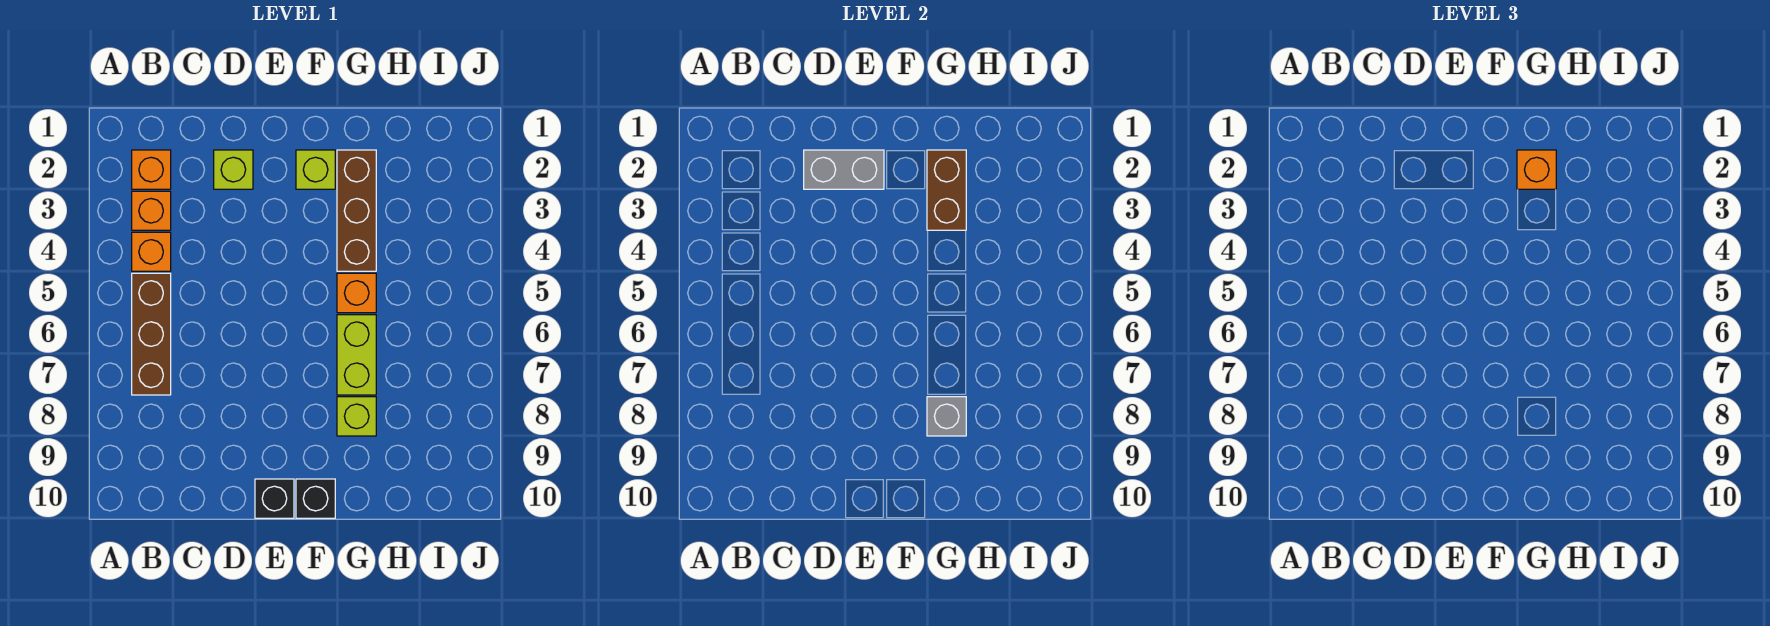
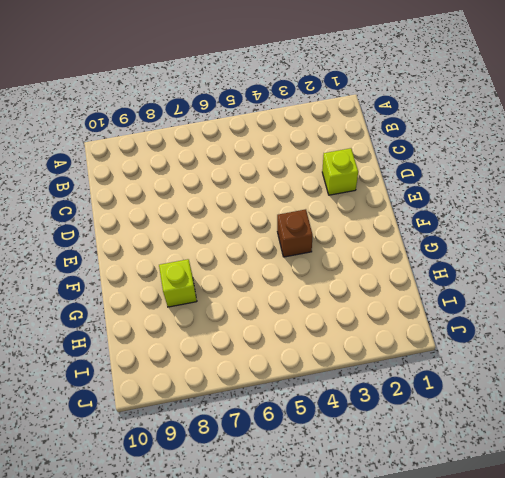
brown brick F4 level 1 -> none
none -> orange brick B2 level 1
none -> orange brick B3 level 1
none -> orange brick B4 level 1

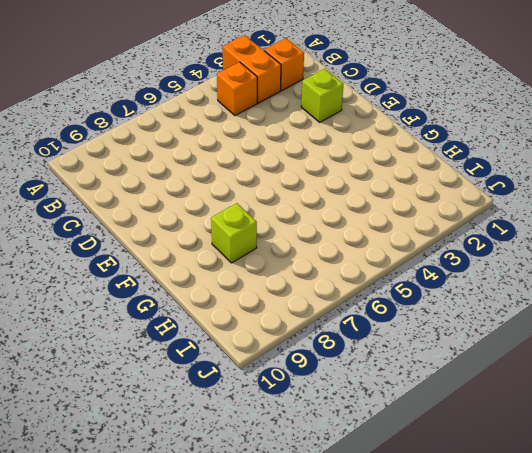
orange brick A3:B3 level 1 -> orange brick B3 level 1
none -> brown brick B5:B7 level 1
none -> black brick E10 level 1
none -> lime brick F2 level 1

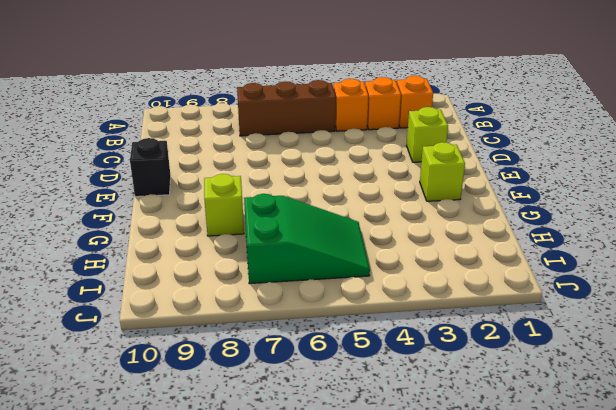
green slope H5:I7 level 1 top 7 -> none
none -> black brick F10 level 1
none -> brown brick G2:G4 level 1
none -> orange brick G5 level 1

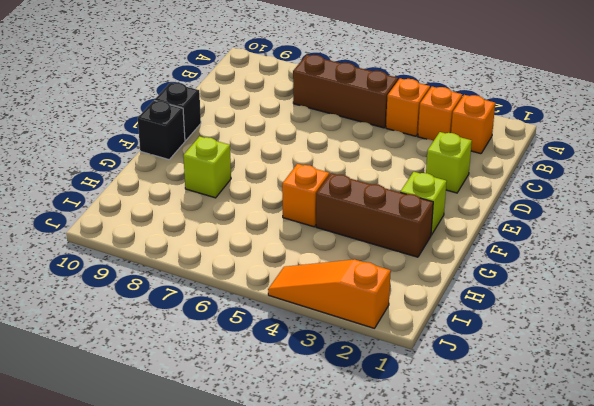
orange slope J2:J4 level 1 top 2 -> none
none -> lime brick G6:G7 level 1
none -> grey brick D2:E2 level 2
none -> brown brick G2:G3 level 2

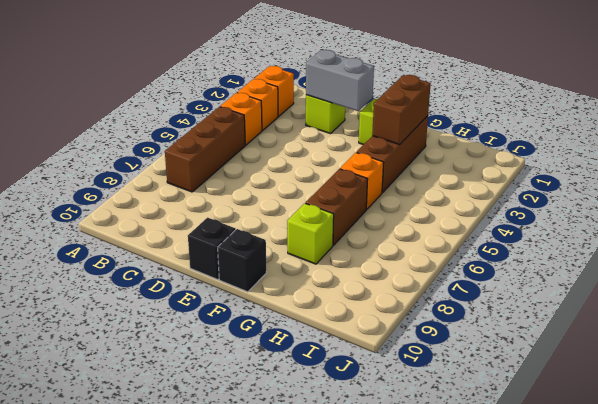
brown brick G6:G7 level 1 -> lime brick G6:G7 level 1
none -> grey brick G8 level 2
none -> orange brick G2 level 3

